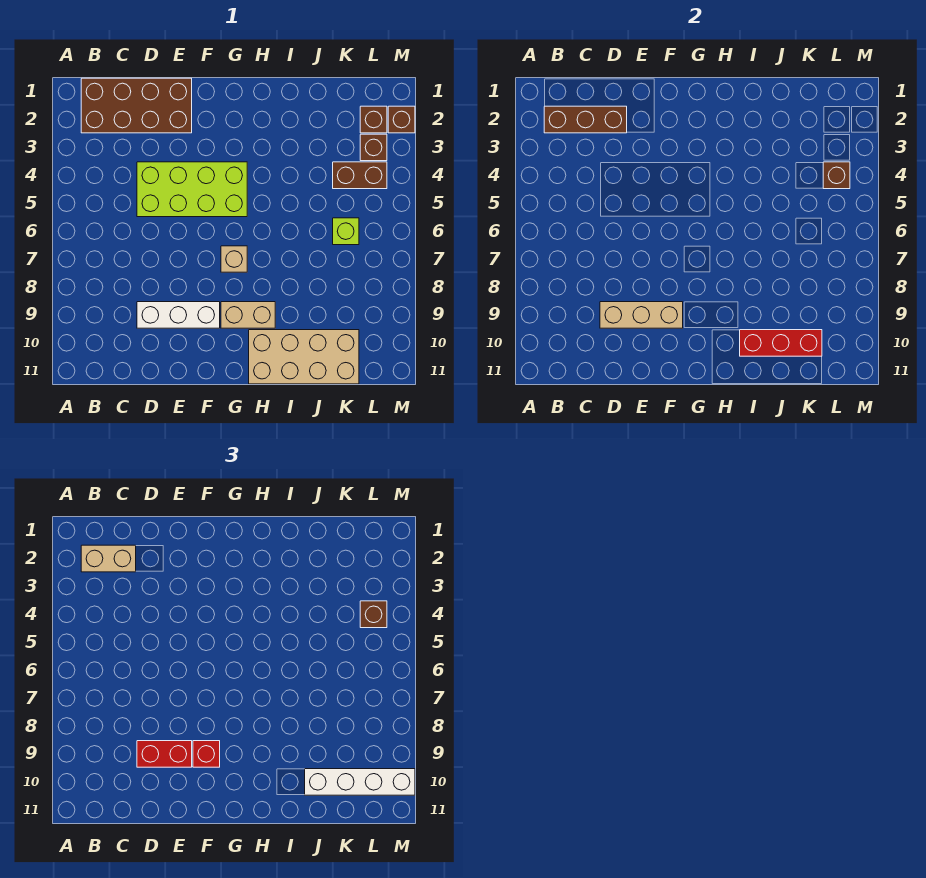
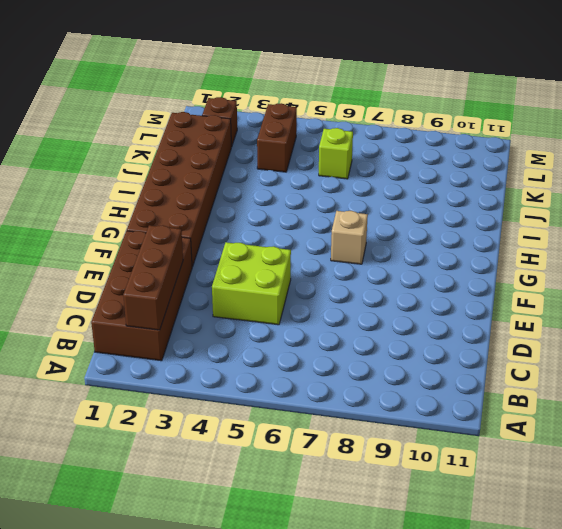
lime brick D4:E5 level 1 -> lime brick D4:G5 level 1
brown brick F1:K2 level 1 -> none
none -> white brick D9:F9 level 1
none -> tan brick G9:H9 level 1
none -> tan brick H10:K11 level 1

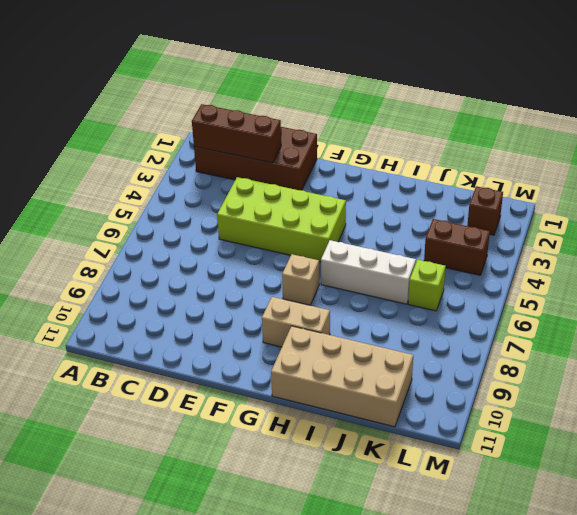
white brick H6:J6 level 1 -> white brick D9:F9 level 1
none -> brown brick L3 level 1
none -> brown brick M2 level 1
none -> tan brick D9:F9 level 2

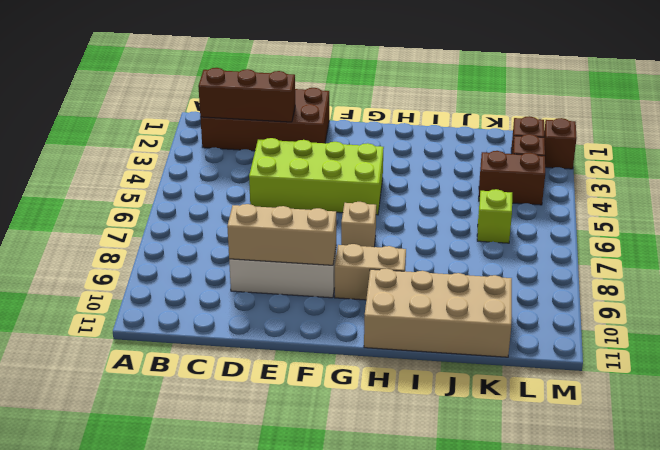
none -> red brick I10:K10 level 2
none -> brown brick L4 level 2
none -> tan brick B2:C2 level 3

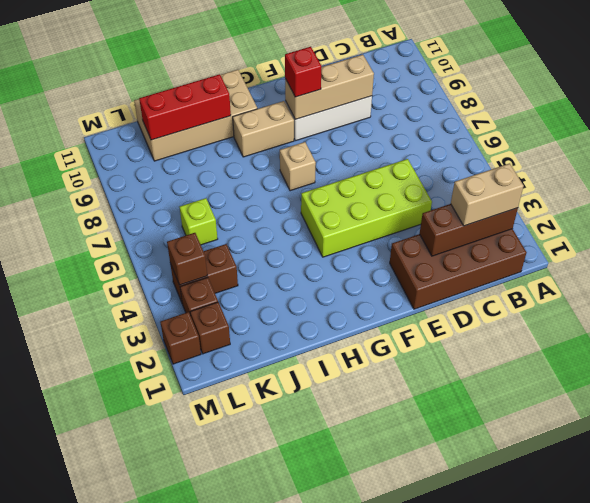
none -> red brick D9:E9 level 3
none -> white brick J10:M10 level 3
none -> brown brick L4 level 3

